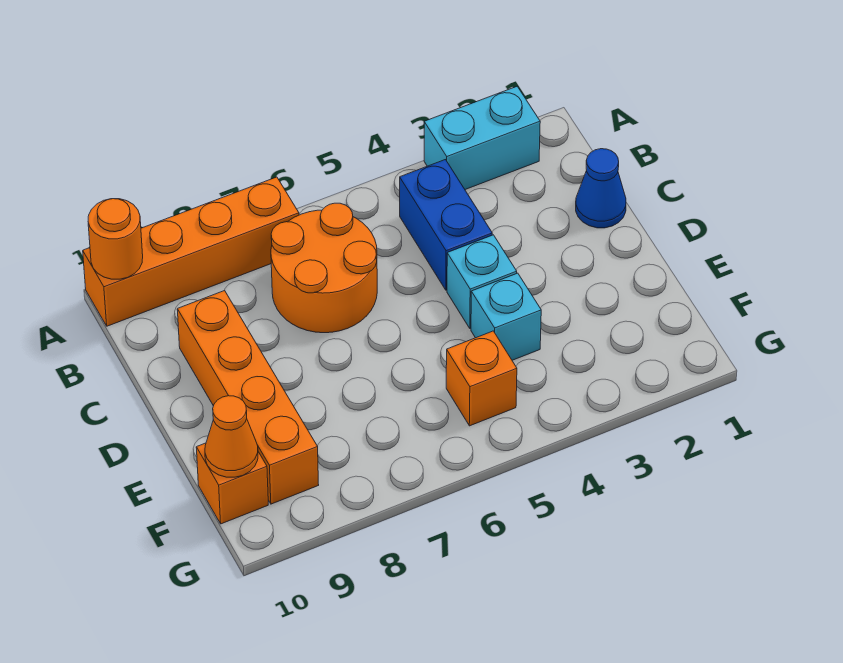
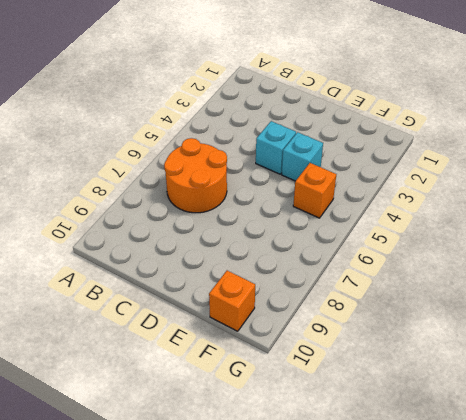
none -> cyan brick A2:A3 level 1
none -> orange brick A7:A10 level 1
none -> blue brick B4:C4 level 1

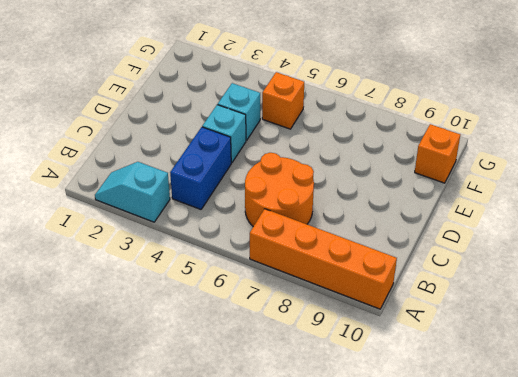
cyan slope A2:A3 level 1 top 3 -> cyan brick A2:A3 level 1
none -> blue cone C1 level 1
none -> orange brick C9:F9 level 1
none -> orange round brick A10 level 2

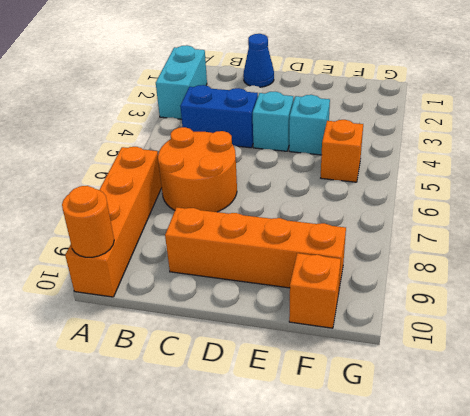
none -> orange cone F10 level 2

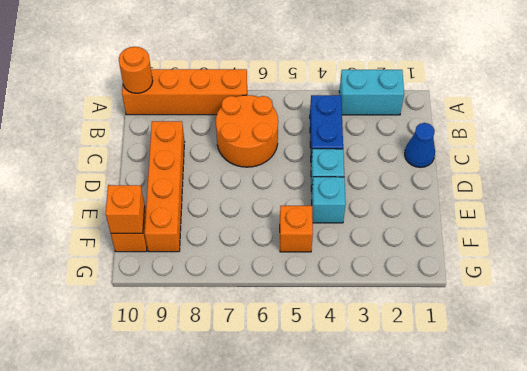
orange brick F10 level 2 -> orange cone F10 level 2

